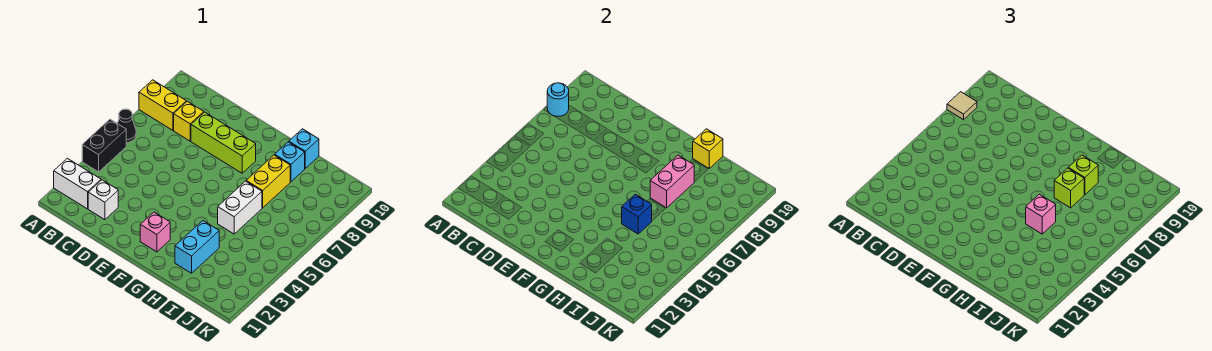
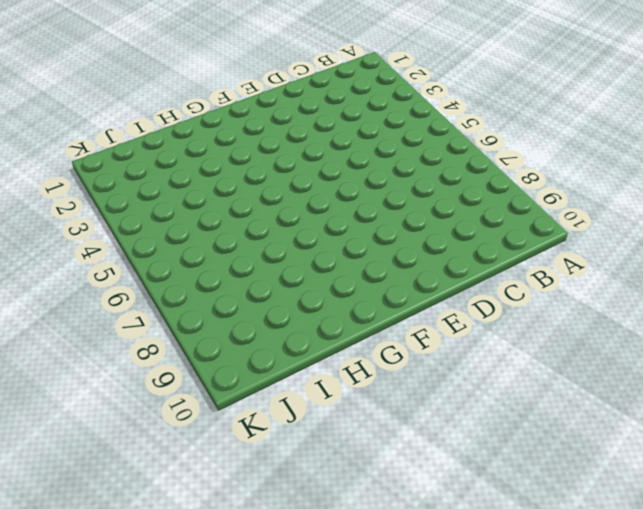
none -> white brick A2:B2 level 1
none -> black brick A4:A5 level 1
none -> black cone A6 level 1

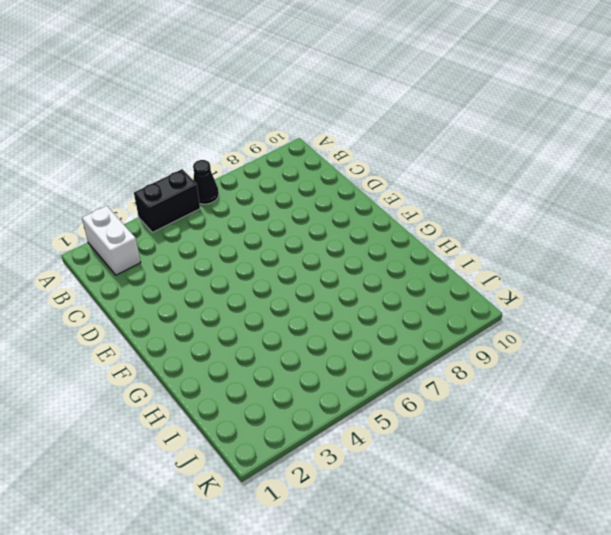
none -> yellow brick A8:B8 level 1
none -> white brick C2 level 1
none -> yellow brick C8 level 1

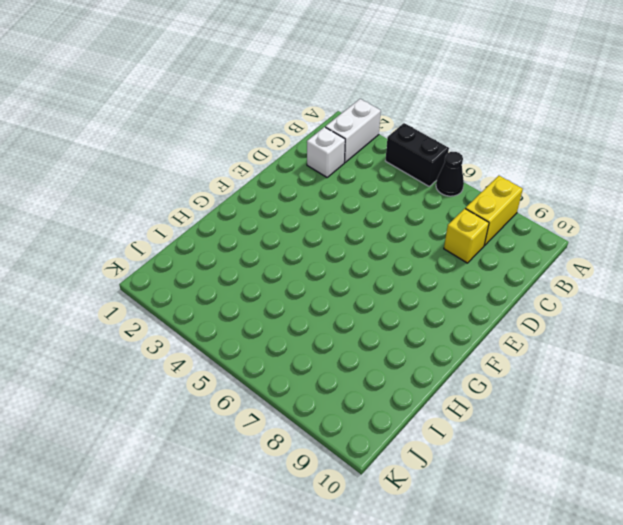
none -> lime brick D8:F8 level 1
none -> pink brick F2 level 1
none -> cyan brick H2:H3 level 1

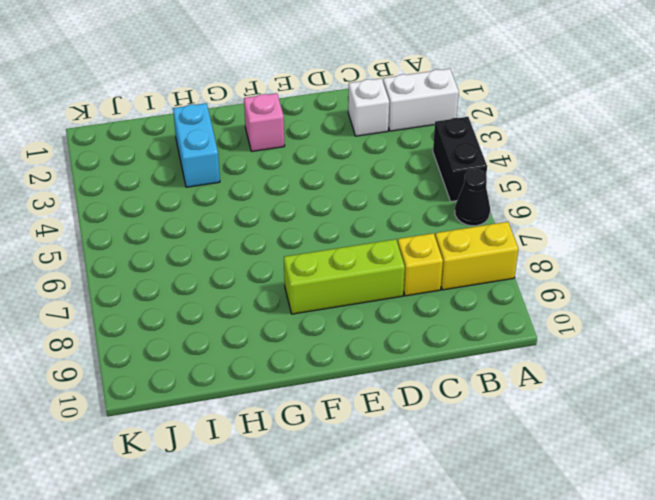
none -> white brick H5:H6 level 1
none -> yellow brick H7:H8 level 1
none -> cyan brick H9 level 1

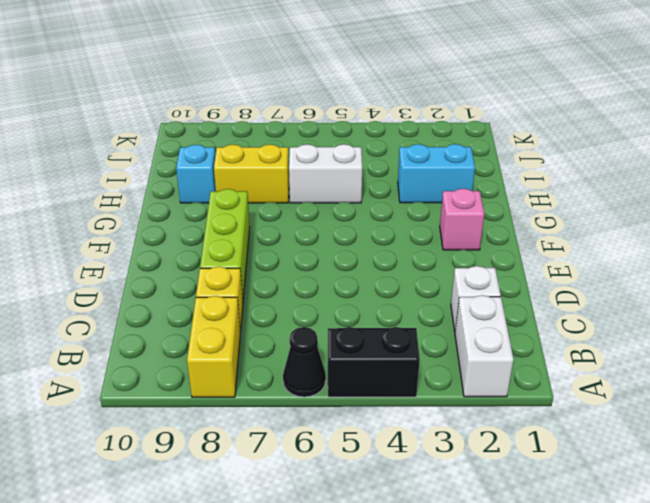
none -> cyan brick H10 level 1
none -> cyan round brick A8 level 2
none -> blue brick H5 level 2

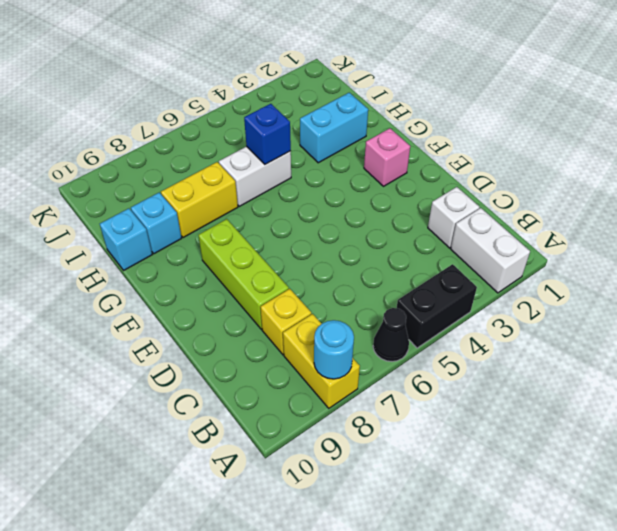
none -> pink brick H7:H8 level 2
none -> yellow brick H10 level 2
none -> tan tile A8 level 3

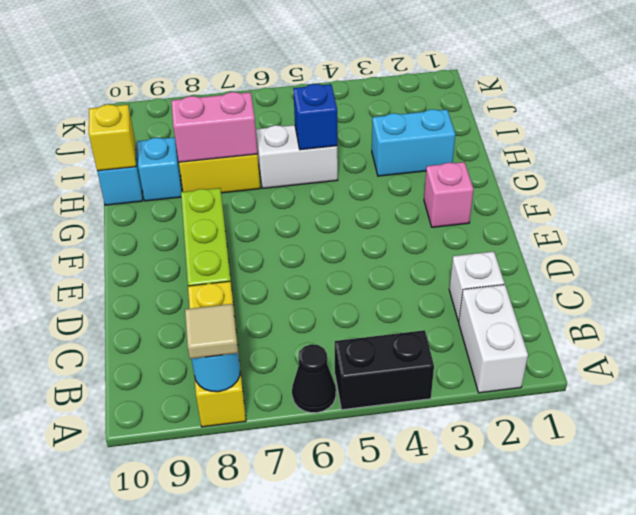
none -> pink brick H5 level 3
none -> lime brick H7 level 3
none -> lime brick H8 level 3

